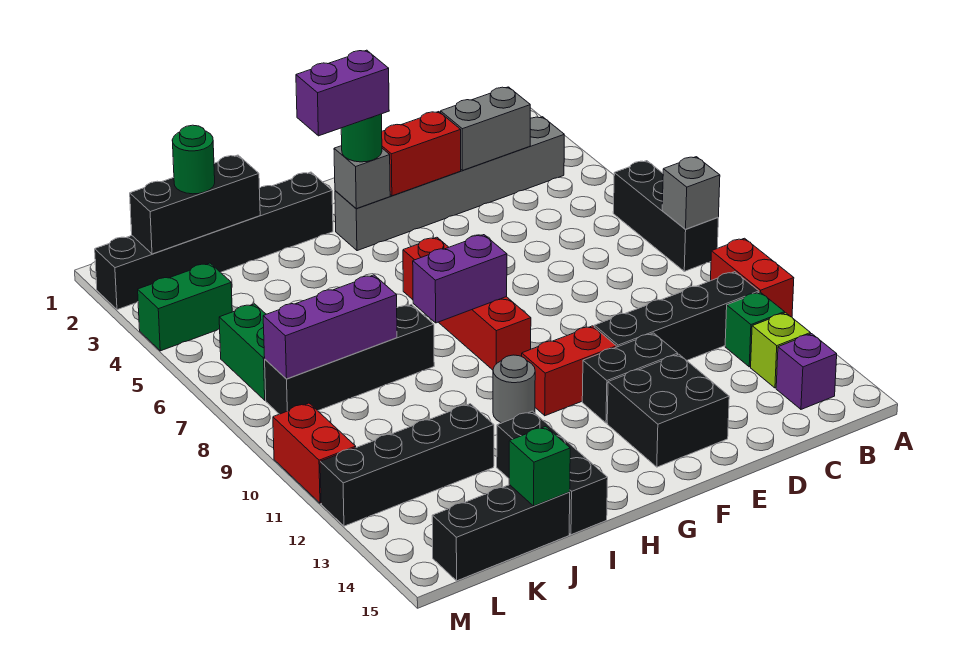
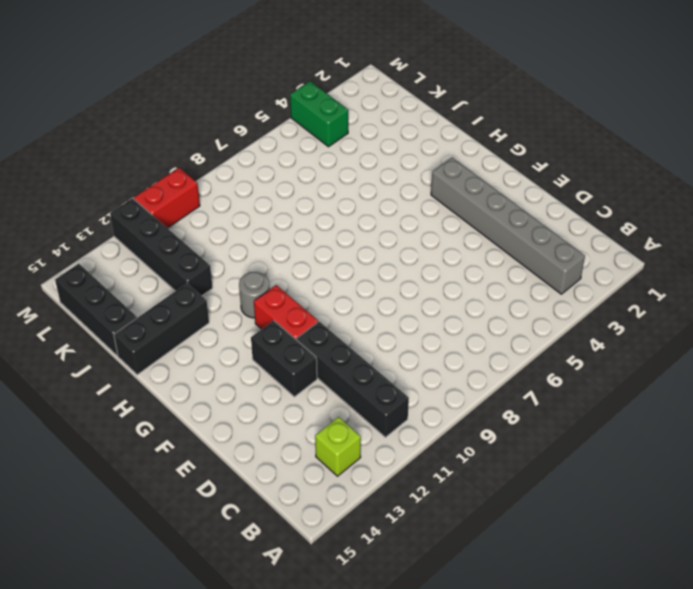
none -> black brick A6:A8 level 1
none -> red brick A10:A11 level 1
none -> green brick B12 level 1
none -> purple brick B14 level 1

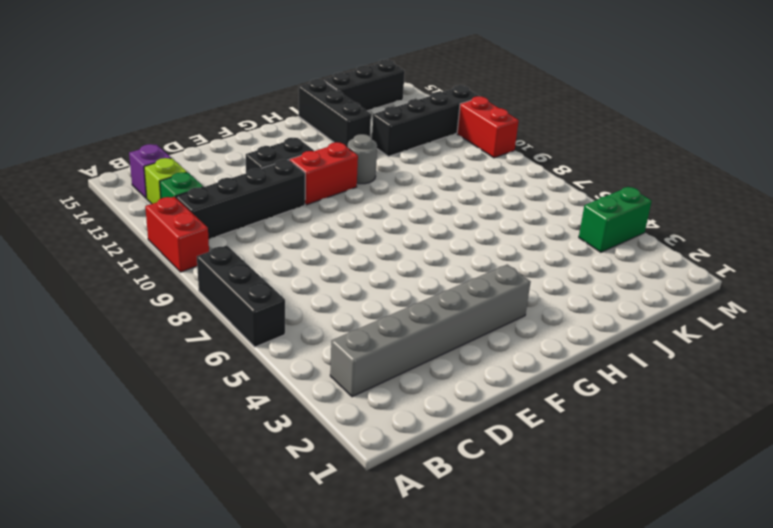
none -> black brick E13:F14 level 1
none -> red brick G6:G9 level 1
none -> black brick H2:M2 level 1
none -> black brick I8:L8 level 1

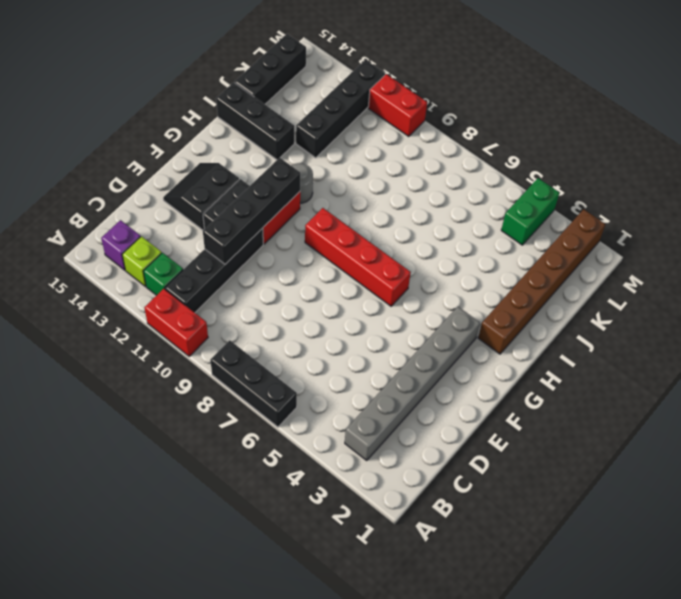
black brick D11:G11 level 2 -> black brick I8:L8 level 1
black slope E13:F14 level 1 top 13 -> black brick E13:F14 level 1
brown brick H2:M2 level 1 -> black brick H2:M2 level 1
none -> green brick L6:L7 level 1
none -> grey brick A8 level 2
none -> grey brick C3:D3 level 2
none -> red brick E3:F3 level 2

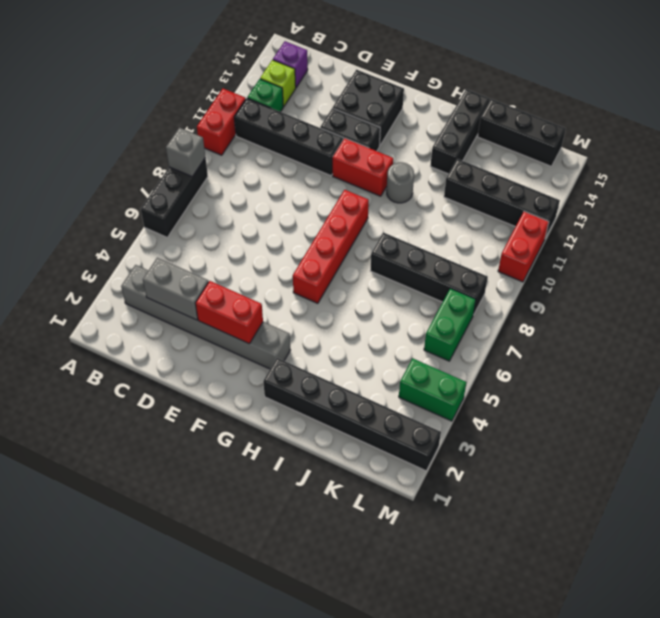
none -> grey brick G3 level 2
none -> purple brick G8:H8 level 2
none -> black brick J2:L2 level 2
none -> purple brick J8:L8 level 2

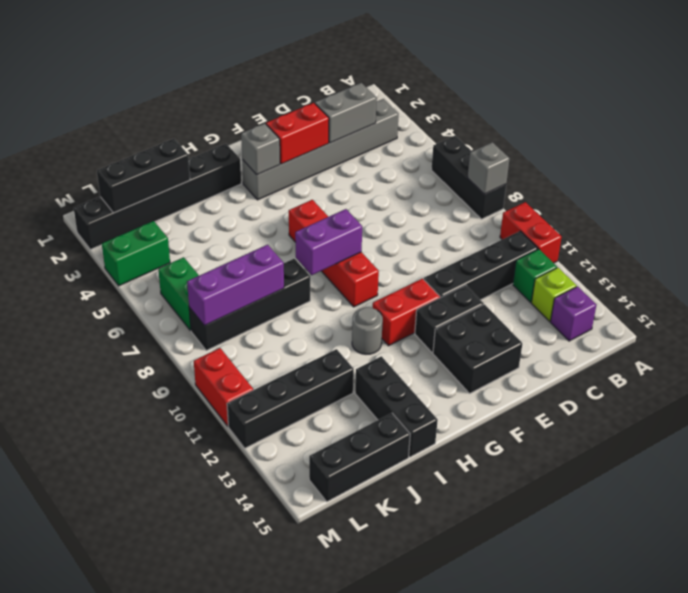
none -> green brick J15 level 2
none -> green round brick G3 level 3
none -> green round brick K2 level 3
none -> purple brick G3:H3 level 4

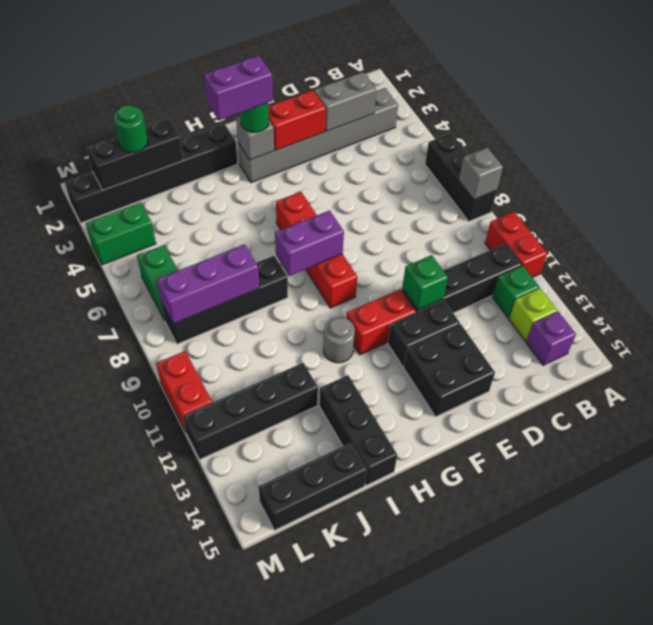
green brick E11 level 2 -> green brick J15 level 2

